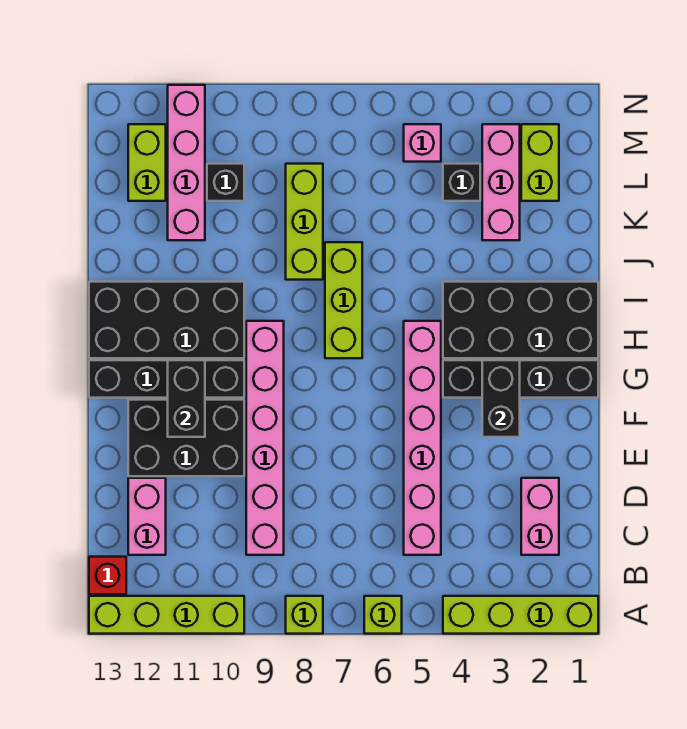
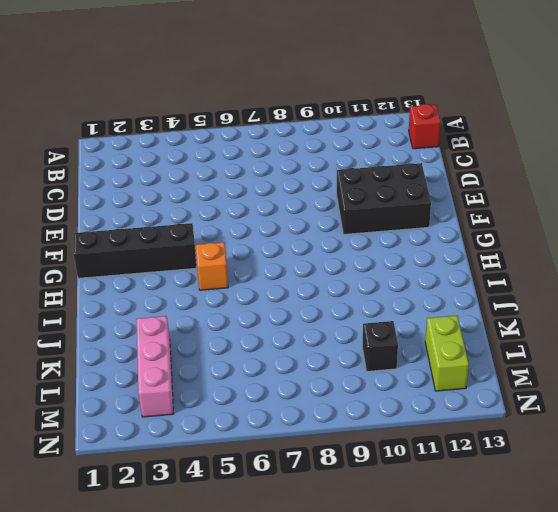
orange brick H5 level 1 -> pink brick C5:H5 level 1
none -> lime brick A1:A4 level 1
none -> lime brick A6 level 1
none -> lime brick A8 level 1

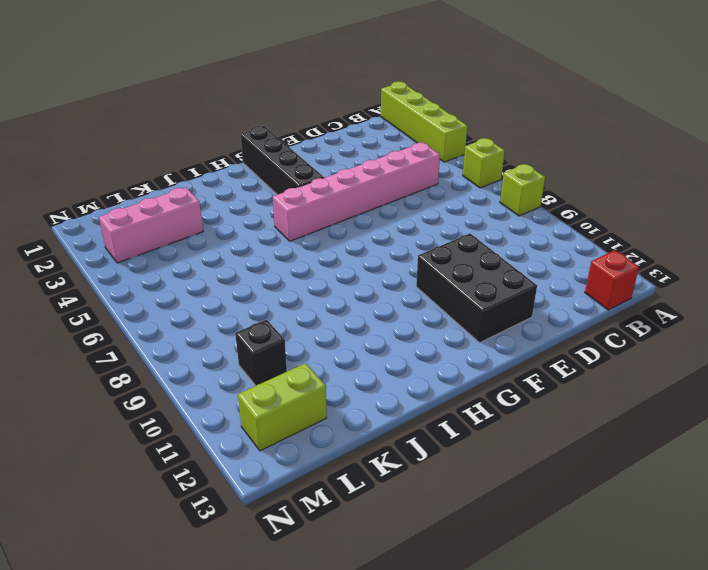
none -> lime brick A10:A13 level 1
none -> pink brick C2:D2 level 1
none -> pink brick C9:H9 level 1

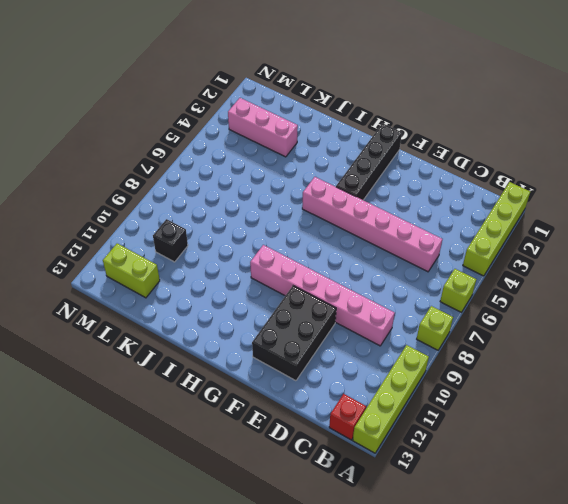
none -> pink brick C2:D2 level 1
none -> pink brick C12:D12 level 1
none -> black brick G10:G13 level 1

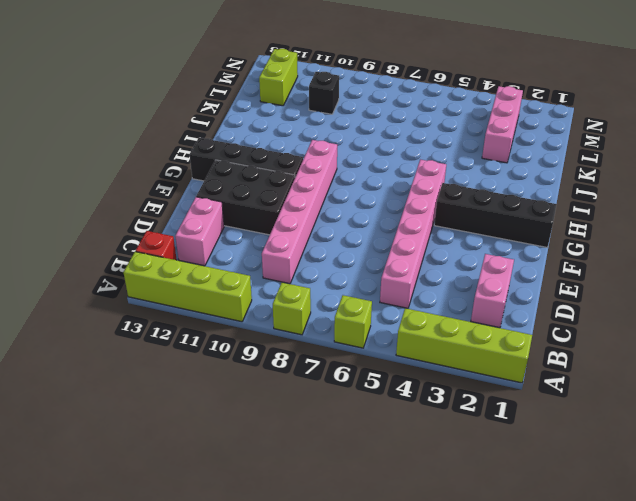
none -> black brick H1:I4 level 1
none -> lime brick H7:J7 level 1
none -> black brick H10:I13 level 1

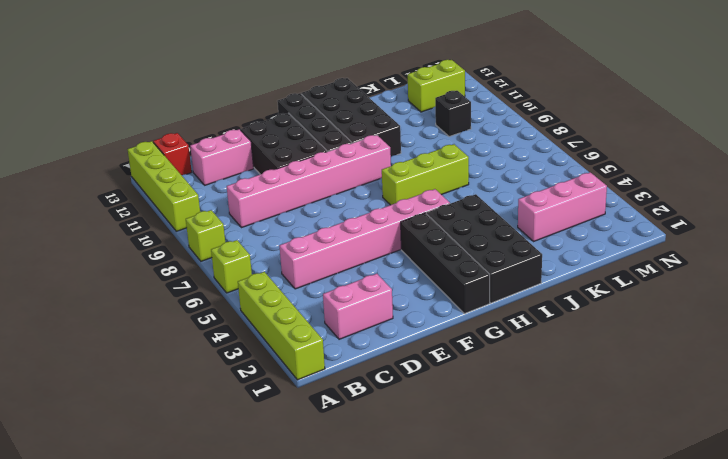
none -> lime brick J8:L8 level 1
none -> pink brick K11:N11 level 1
none -> lime brick L2:M2 level 1

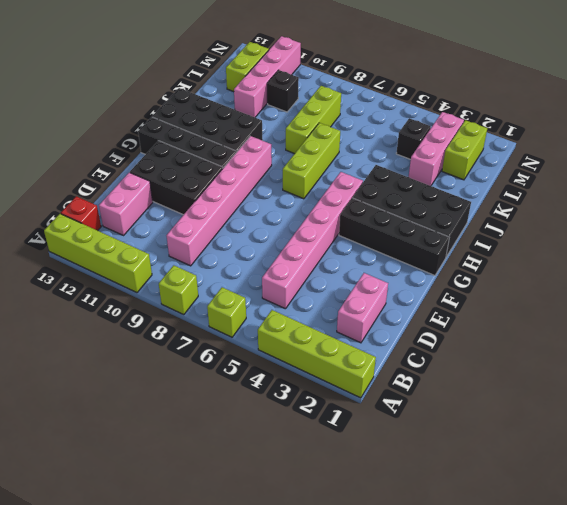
none -> pink brick M5 level 1
none -> black brick F3:G3 level 2
none -> black brick F11:G11 level 2

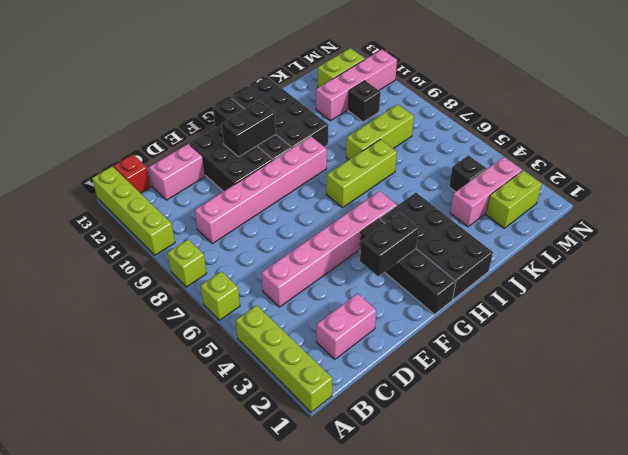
none -> pink brick M5 level 1

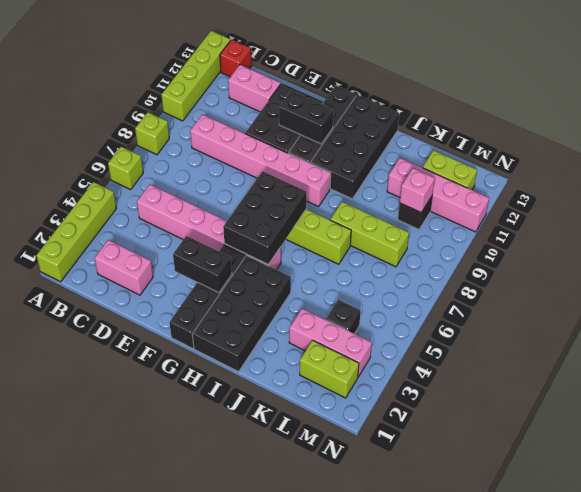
black brick G5:H7 level 2 -> none
pink brick L10 level 2 -> pink brick M5 level 1

